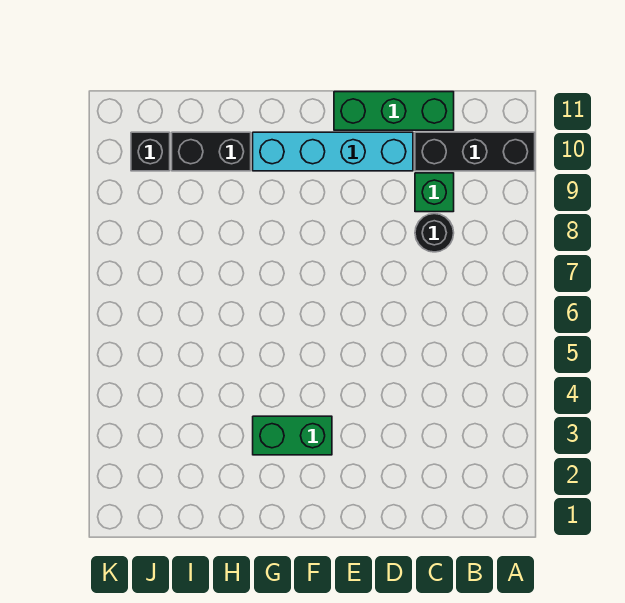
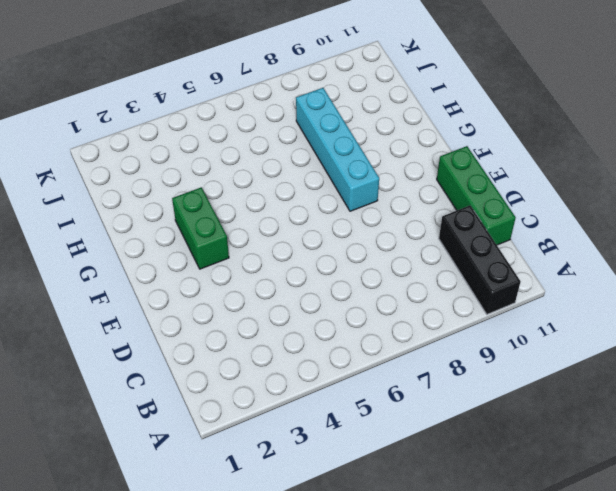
cyan brick F8:I8 level 1 -> cyan brick D10:G10 level 1
none -> black round brick C8 level 1
none -> green brick C9 level 1

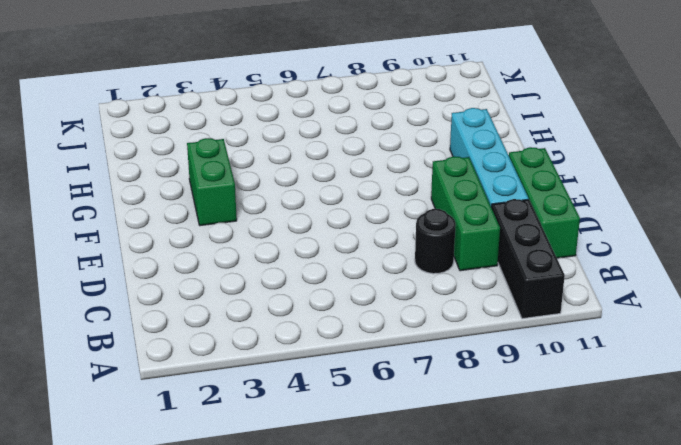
green brick C9:E9 level 1 -> green brick C9 level 1
none -> black brick H10:I10 level 1
none -> black brick J10 level 1

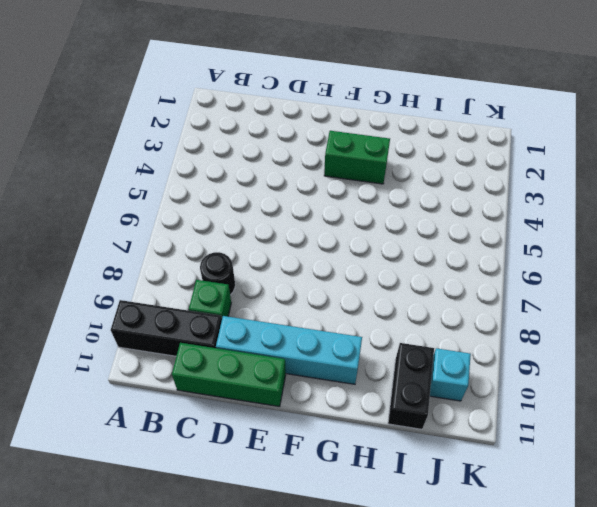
black brick I10:I11 level 1 -> black brick H10:I10 level 1
cyan brick J10 level 1 -> black brick J10 level 1

